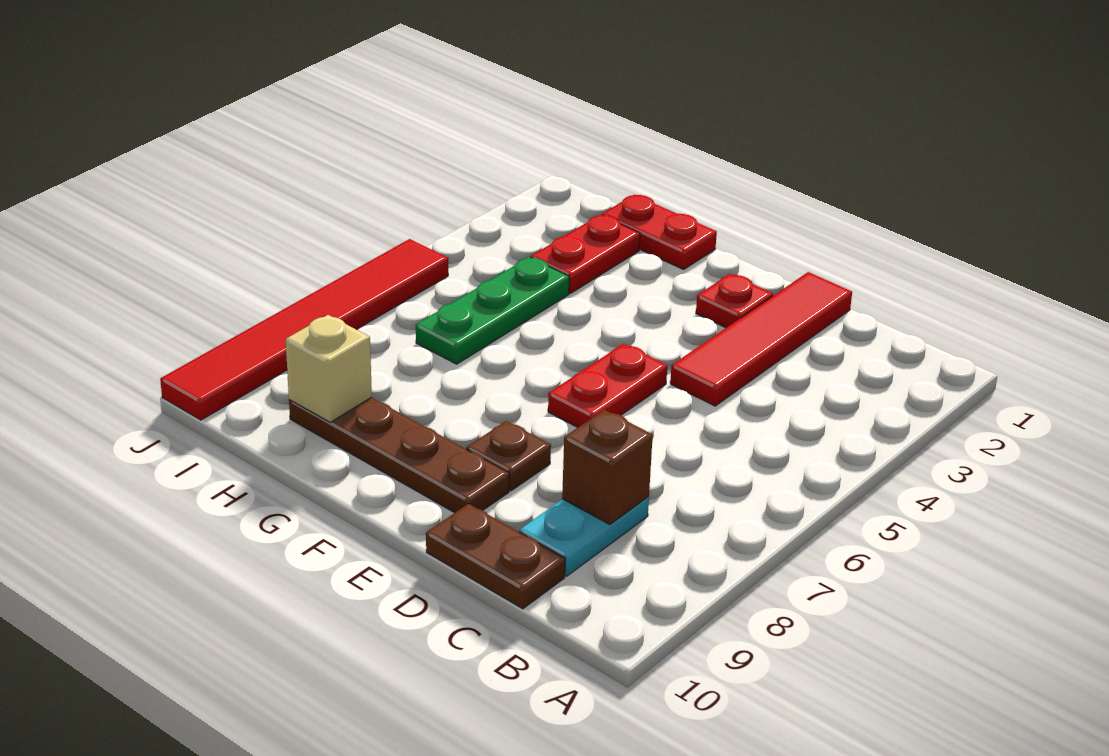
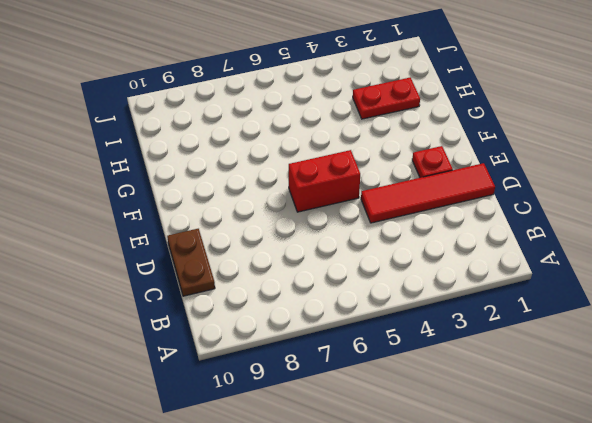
red brick E5:E6 level 1 -> red plate E5:E6 level 1
none -> cyan plate C8:C9 level 1
none -> brown plate E8 level 1
none -> brown plate E9:H9 level 1

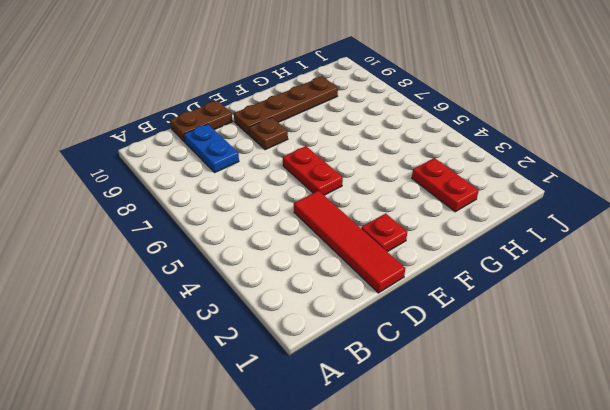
blue plate C8:C9 level 1 -> cyan plate C8:C9 level 1
none -> red plate G1:H1 level 1
none -> green plate H4:H6 level 1
none -> red tile J5:J10 level 1

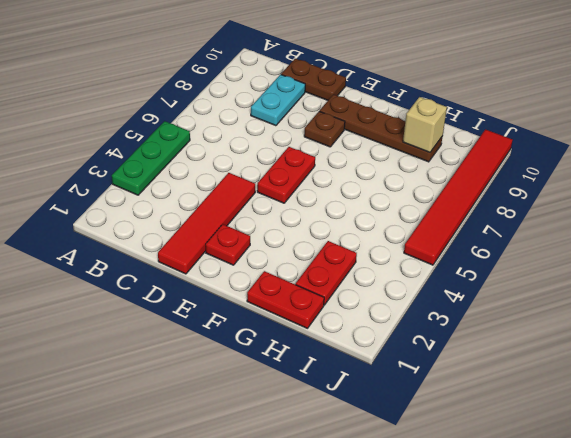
green plate A3:A5 level 1 -> green plate H4:H6 level 1
none -> brown brick C8 level 2

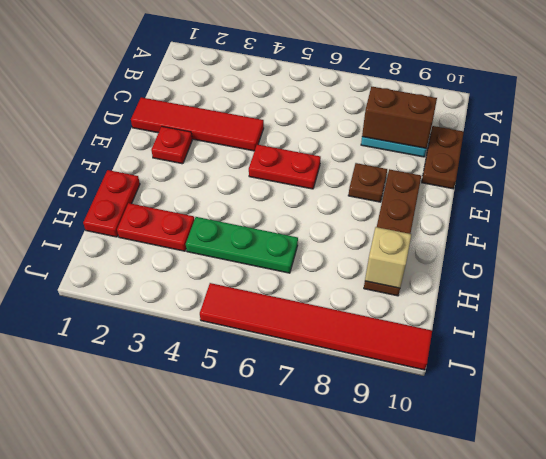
brown brick C8:C9 level 2 -> brown brick C8 level 2

